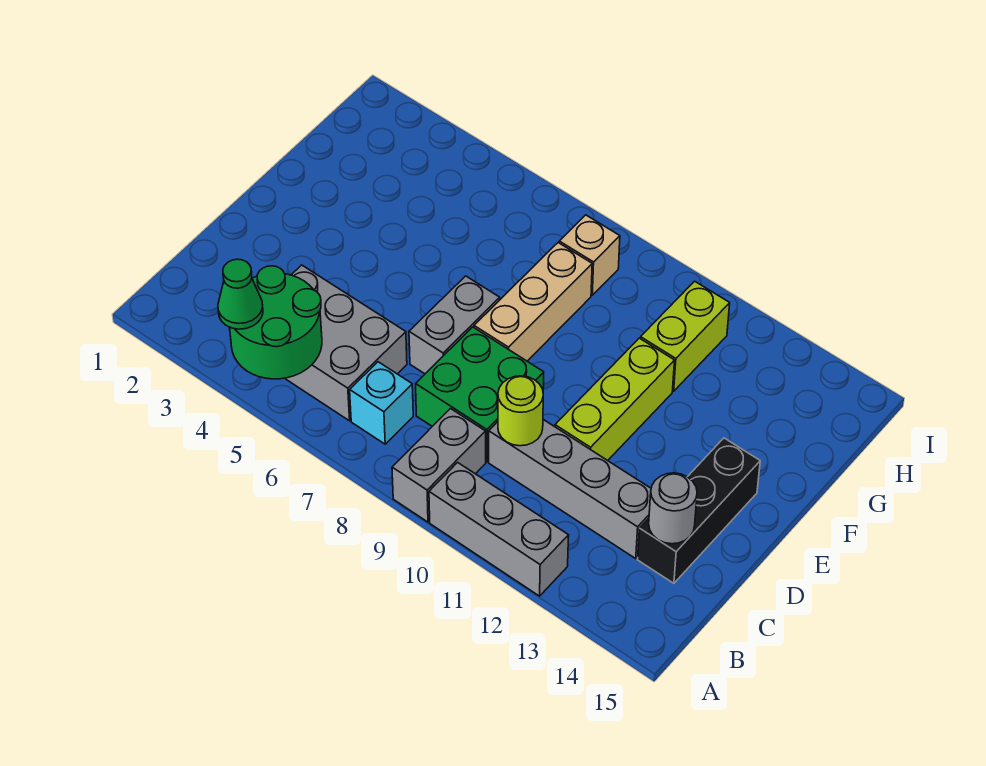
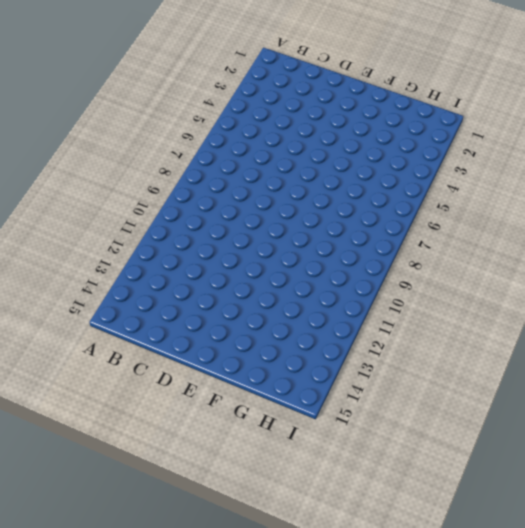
none -> grey brick A9:B9 level 1
none -> grey brick A10:A12 level 1
none -> grey brick B4:C6 level 1

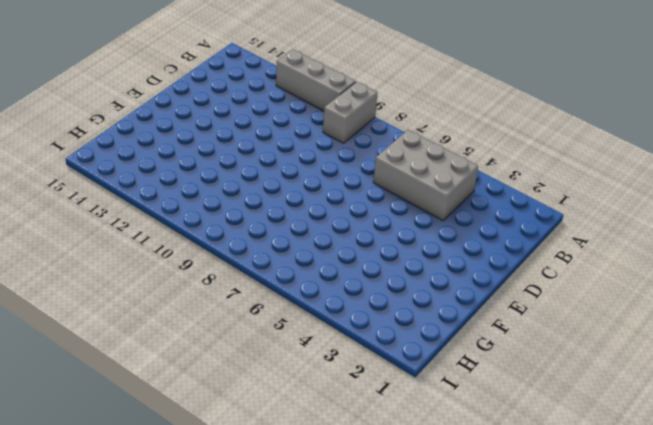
none -> cyan brick B7 level 1
none -> green brick C8:D9 level 1
none -> grey brick C10:C13 level 1

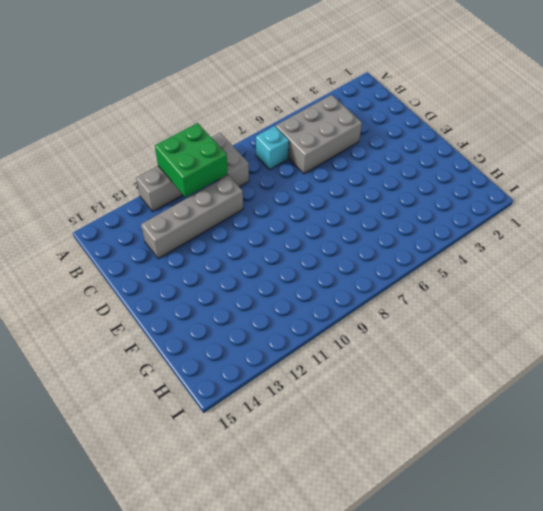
green brick A10:B11 level 2 -> green brick C8:D9 level 1
none -> black brick C14:E14 level 1
none -> grey brick D7:E7 level 1
none -> lime brick D11:F11 level 1

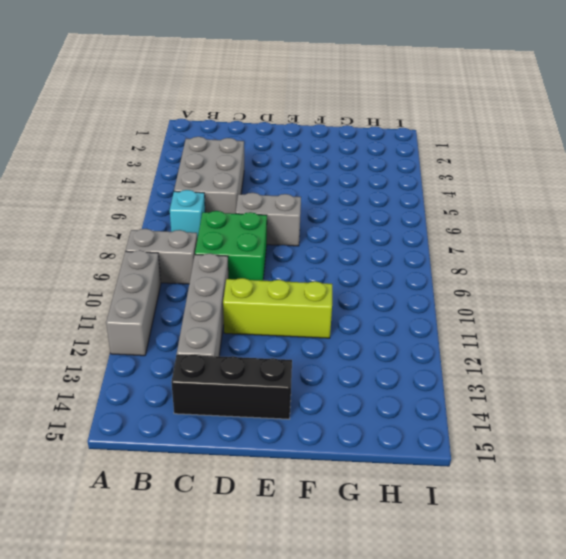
none -> tan brick E8:G8 level 1
none -> lime brick G11:H11 level 1
none -> tan brick H8 level 1

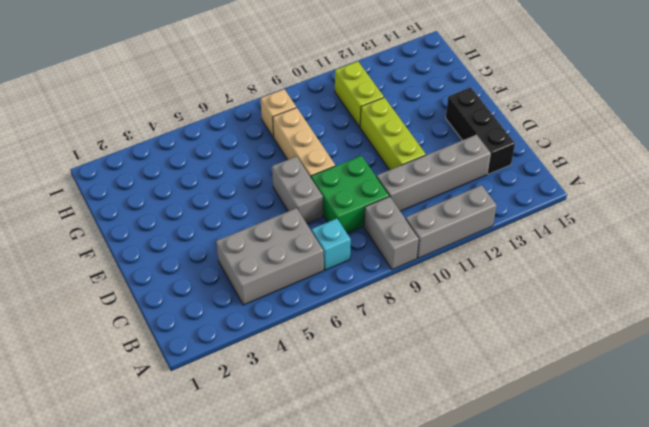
none -> green round brick A4:B5 level 2
none -> lime round brick C10 level 2
none -> grey round brick C14 level 2

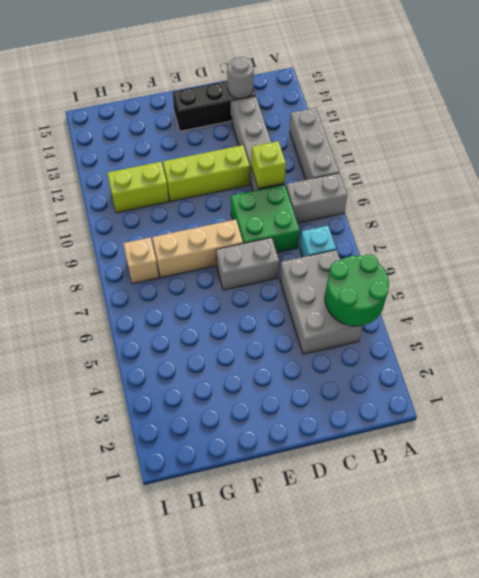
lime brick C10 level 2 -> lime round brick C10 level 2
none -> green cone A4 level 3

